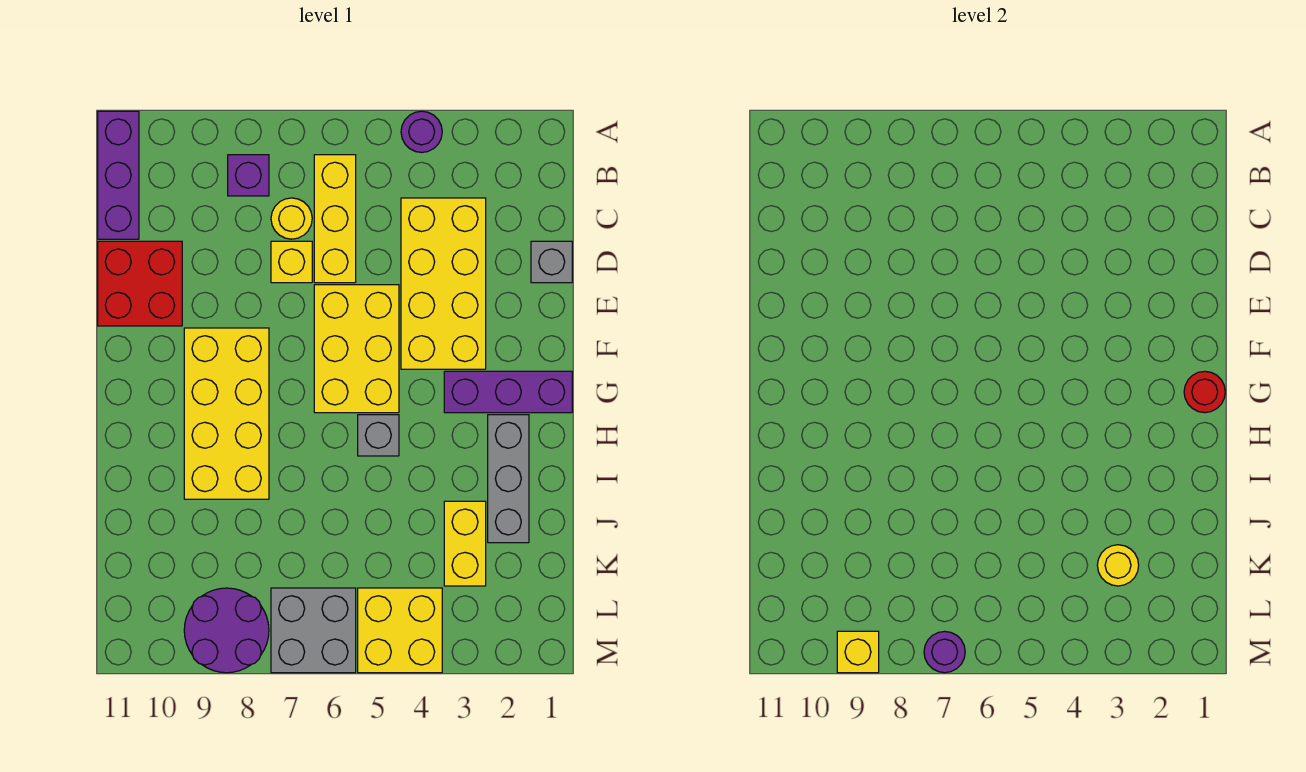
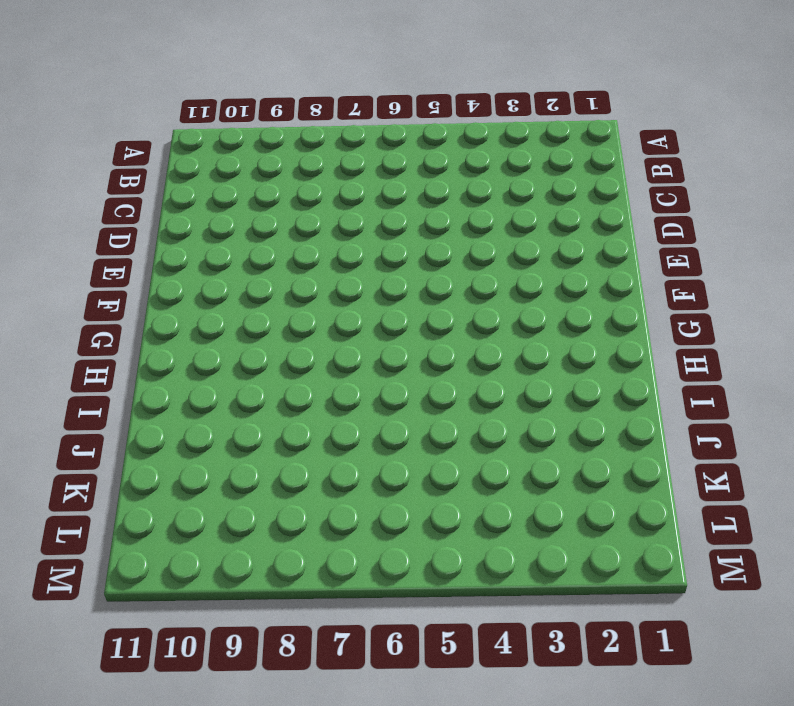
none -> purple round brick A4 level 1
none -> purple brick A11:C11 level 1
none -> yellow brick B6:D6 level 1

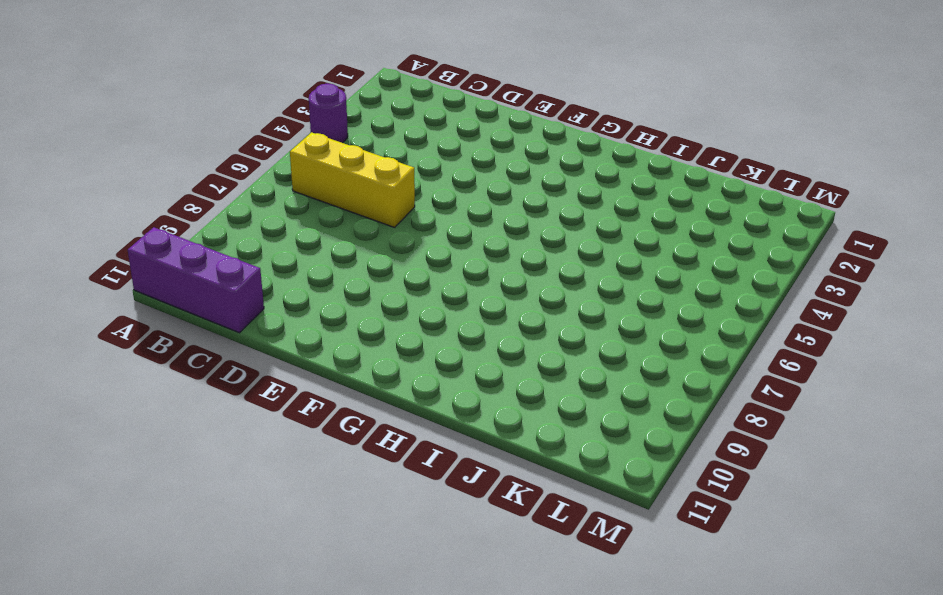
none -> purple brick B8 level 1
none -> yellow brick C3:F4 level 1
none -> yellow round brick C7 level 1

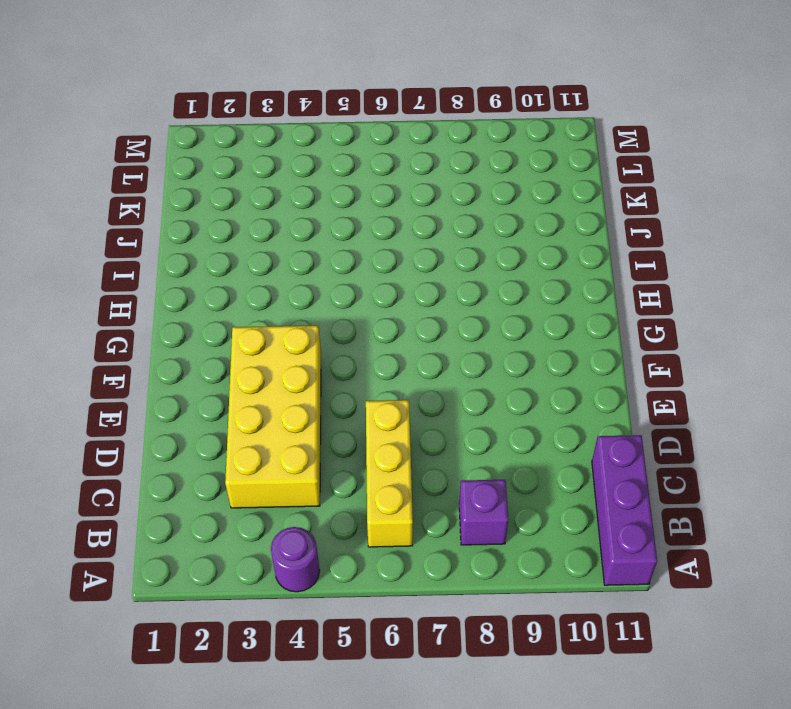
none -> yellow round brick C7 level 1
none -> grey brick D1 level 1
none -> yellow brick D7 level 1

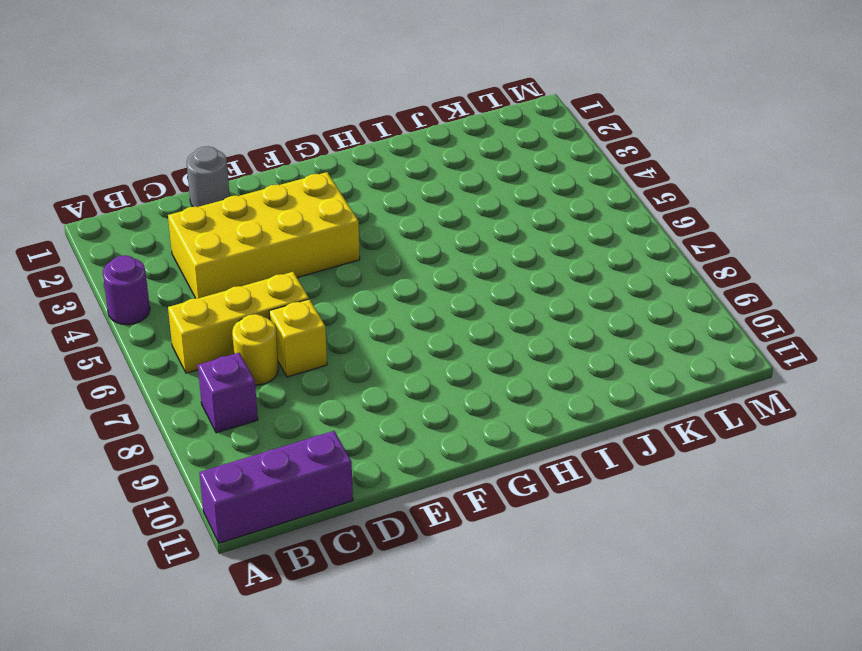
grey round brick D1 level 1 -> grey brick D1 level 1
none -> red brick D10:E11 level 1
none -> yellow brick E5:G6 level 1
none -> yellow brick F8:I9 level 1

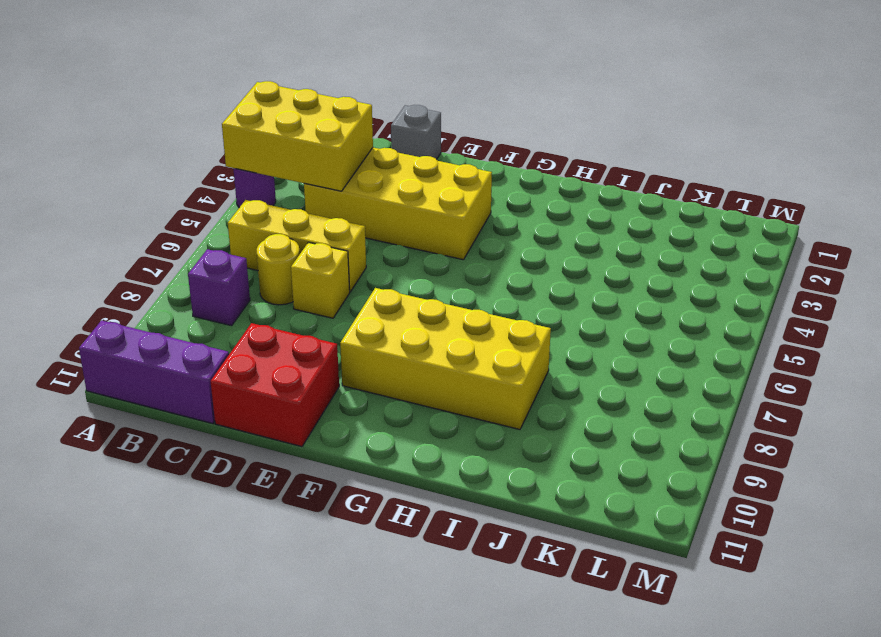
yellow brick A3:C4 level 2 -> yellow brick E5:G6 level 1
none -> purple brick G1:G3 level 1
none -> grey brick H2:J2 level 1
none -> grey brick H5 level 1

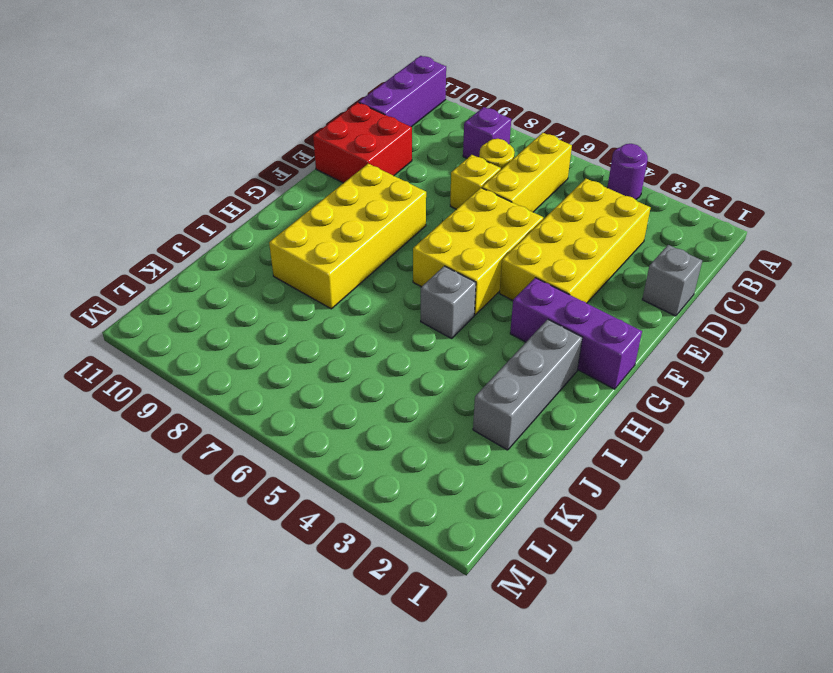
none -> yellow brick J3:K3 level 1
none -> yellow brick L4:M5 level 1
none -> grey brick L6:M7 level 1

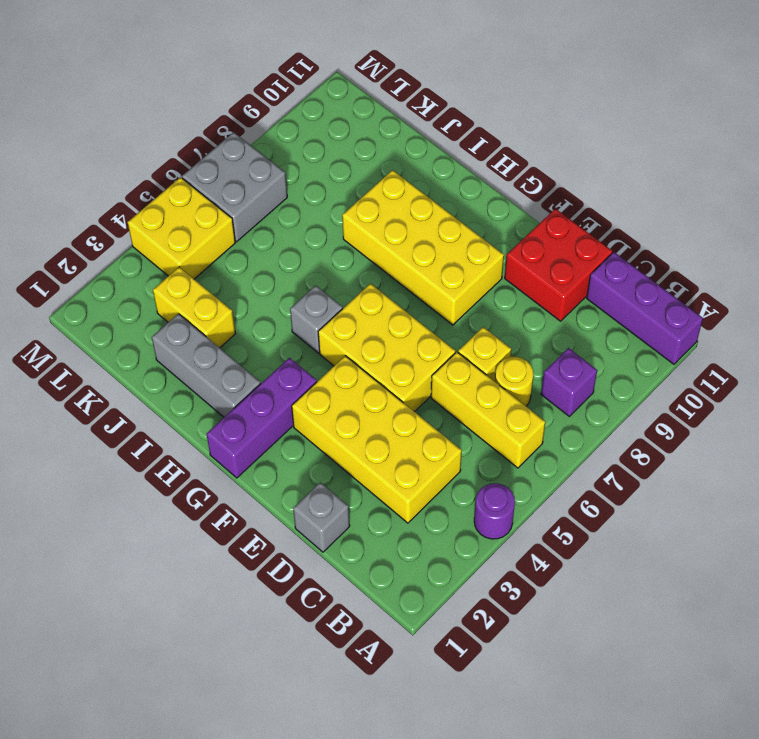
none -> purple round brick L8:M9 level 1
none -> red round brick G1 level 2
none -> yellow round brick K3 level 2

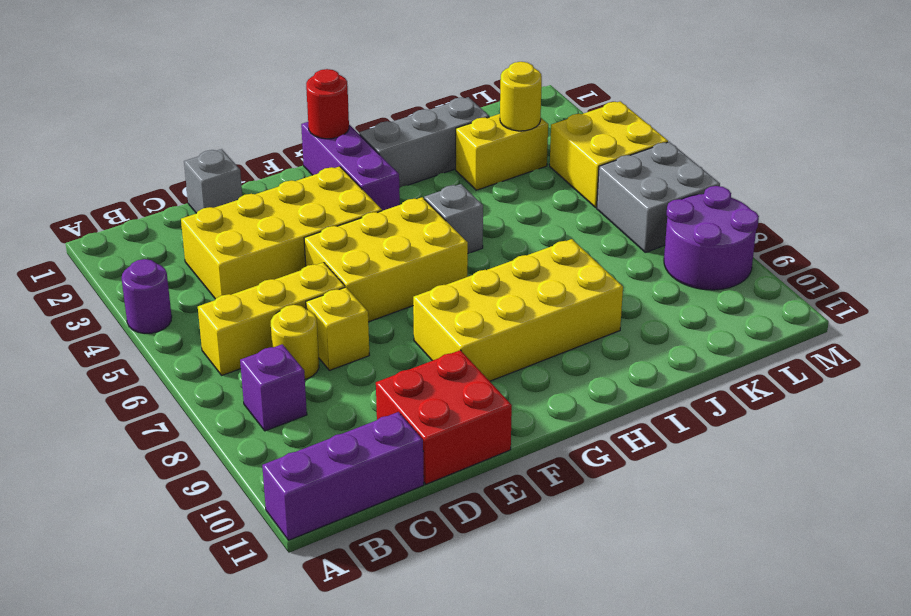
none -> purple round brick M7 level 2
none -> yellow brick M9 level 2

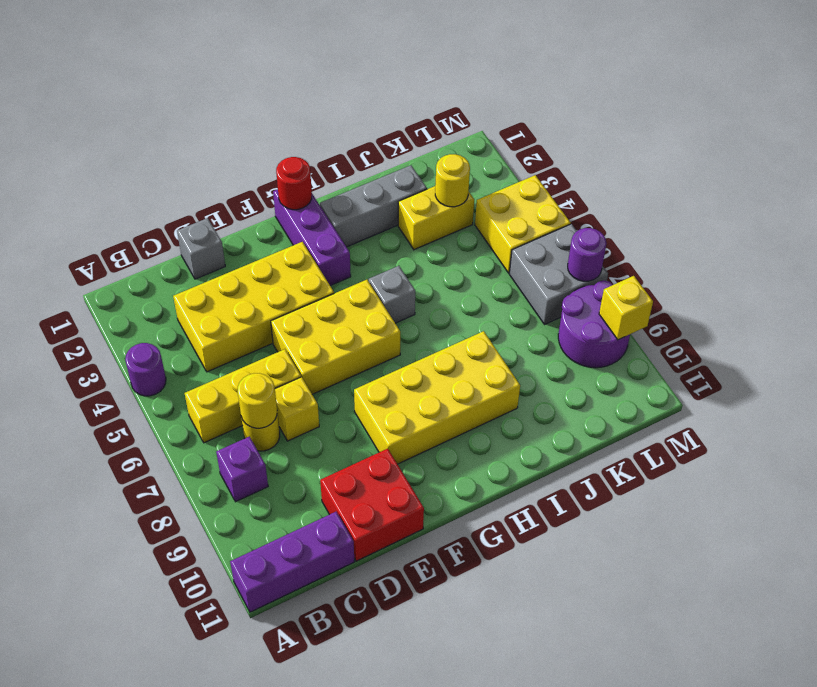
yellow round brick C7 level 2 -> none

